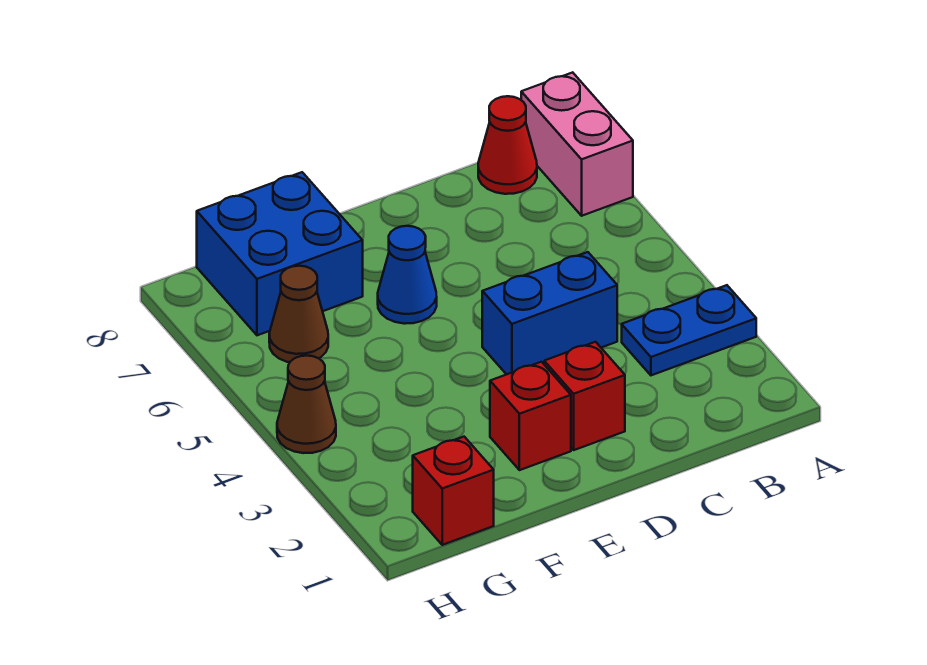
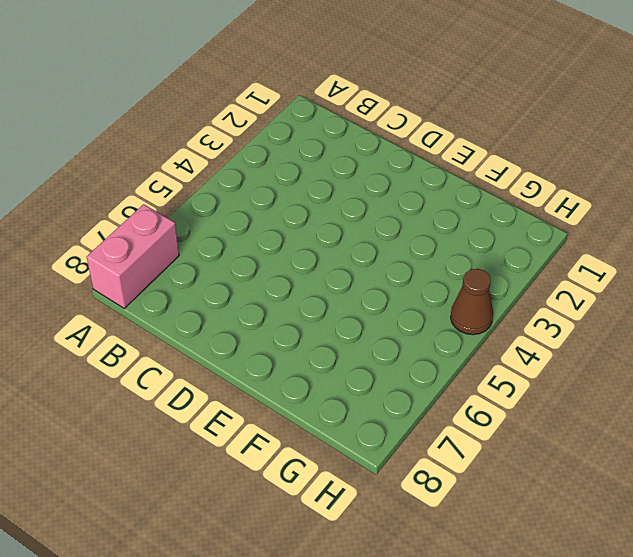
none -> blue plate A3:B3 level 1
none -> red cone B8 level 1

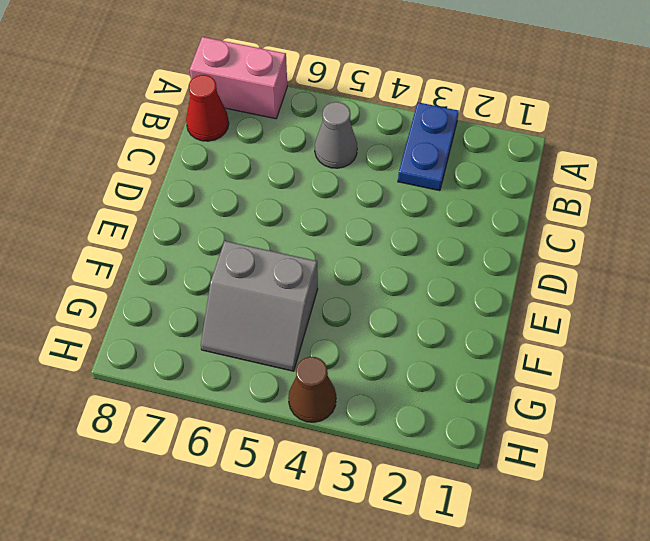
grey cone B5 level 1 -> none
grey slope F5:G6 level 1 top F -> brown cone G6 level 1
none -> blue brick C4:D4 level 1
none -> red brick D2 level 1

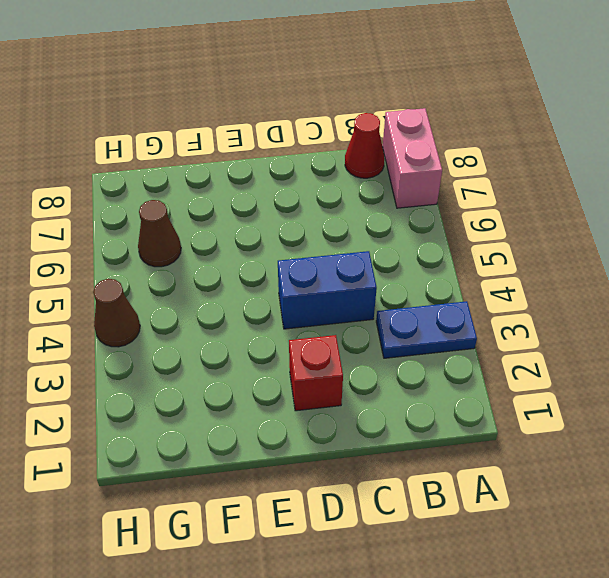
none -> red brick E2 level 1
none -> blue cone E6 level 1

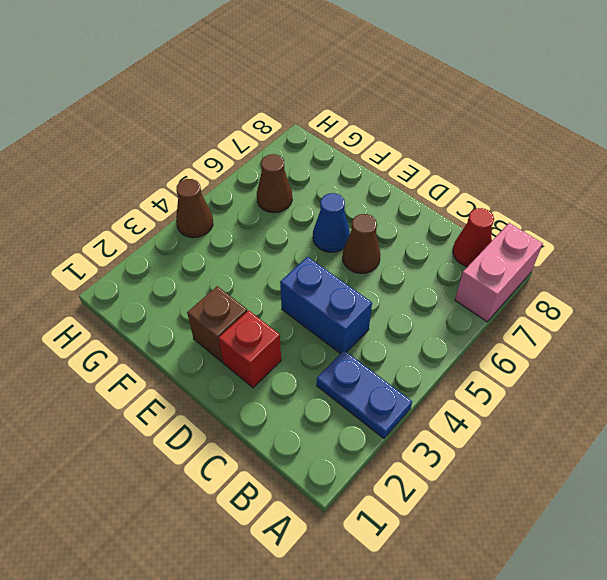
brown cone D6 level 1 -> none
brown brick E2 level 1 -> red brick E2 level 1
none -> blue brick F7:G8 level 1
none -> red brick G1 level 1

